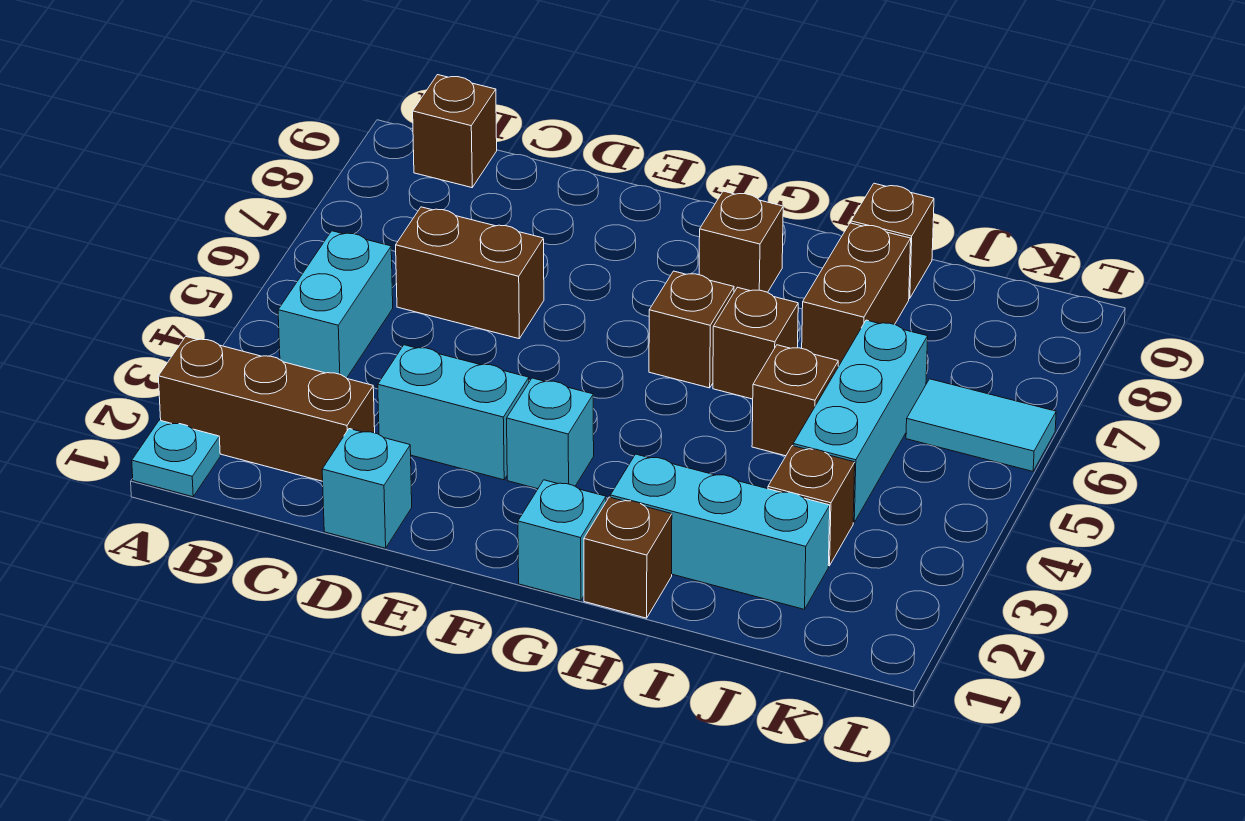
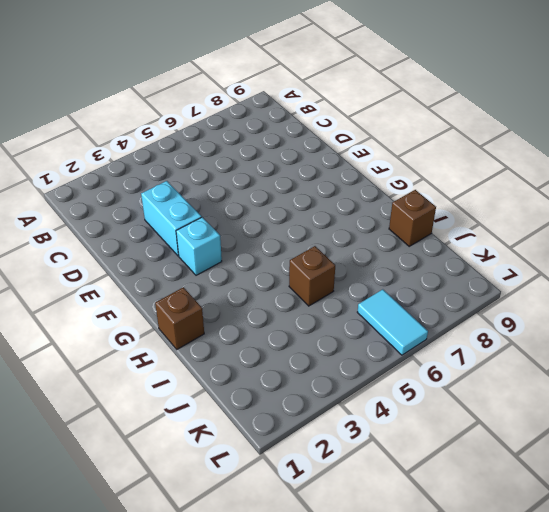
none -> cyan plate A1 level 1
none -> brown brick A2:C2 level 1
none -> cyan brick B4:B5 level 1

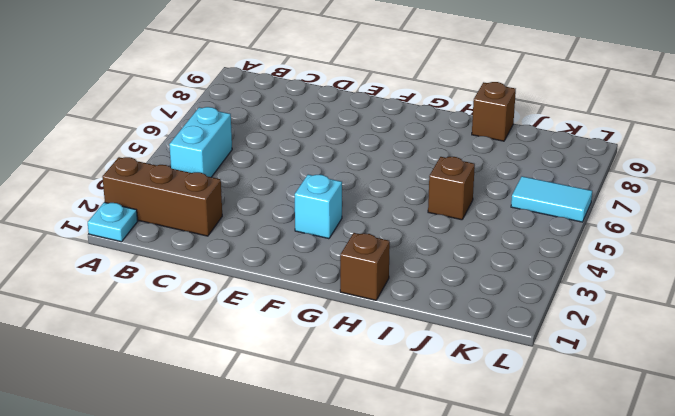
none -> brown brick B9 level 1
none -> brown brick C6:D6 level 1
none -> cyan brick D1 level 1

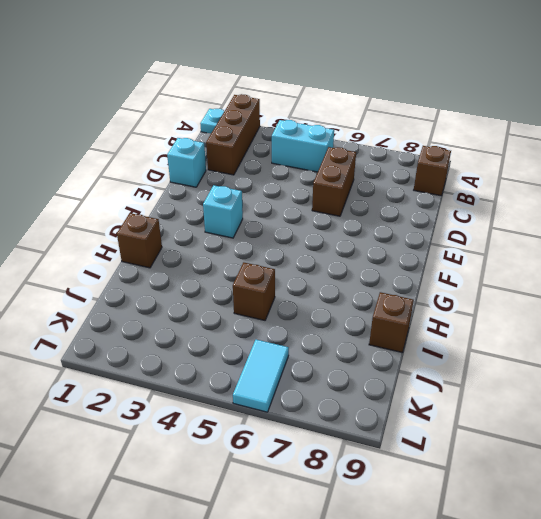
none -> cyan brick D3:E3 level 1
none -> cyan brick G1 level 1
none -> brown brick G6 level 1

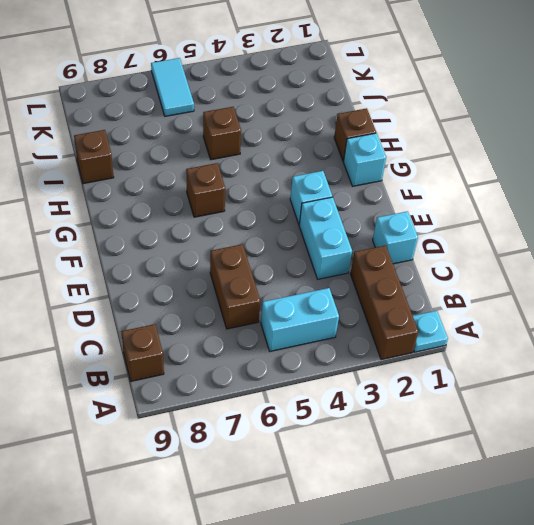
none -> brown brick G8 level 1
none -> cyan brick H2:J2 level 1
none -> brown brick H6 level 1

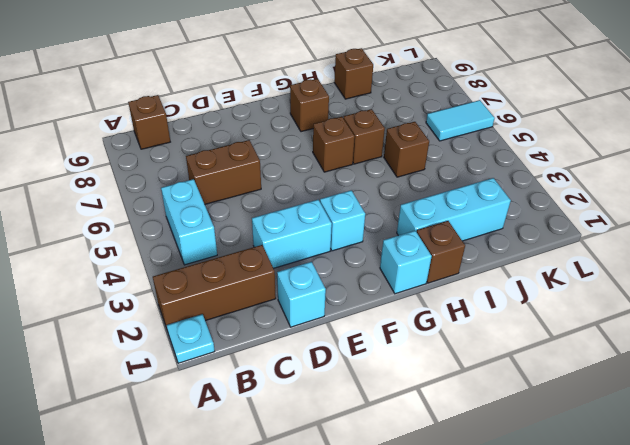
none -> brown brick I7:I8 level 1
none -> brown brick J3 level 1
none -> cyan brick J4:J6 level 1

